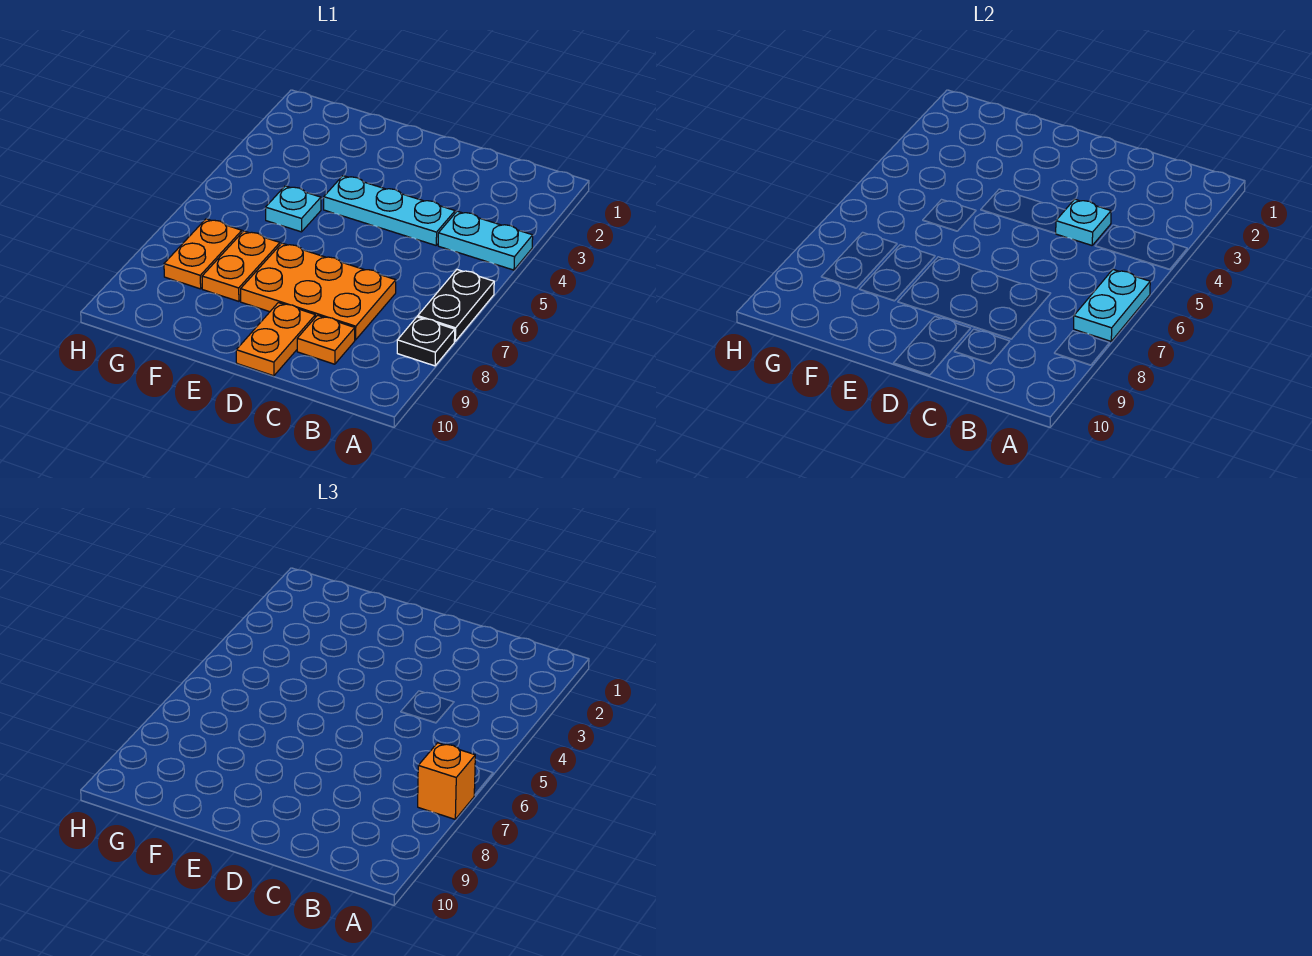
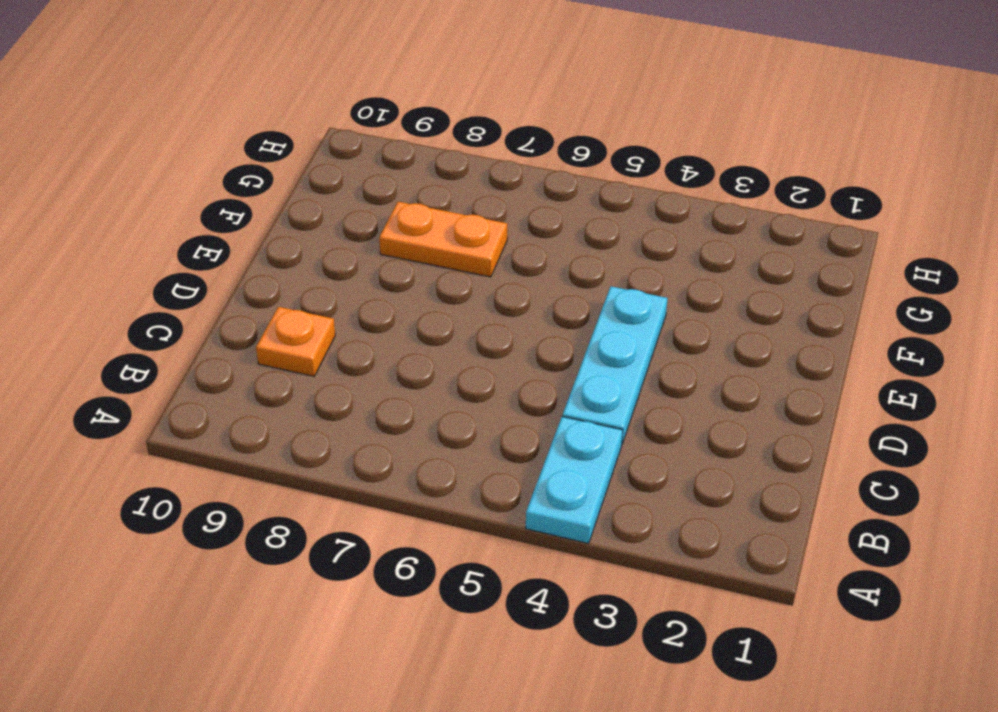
none -> black plate A6:A7 level 1
none -> black plate A8 level 1
none -> orange plate C7:E8 level 1

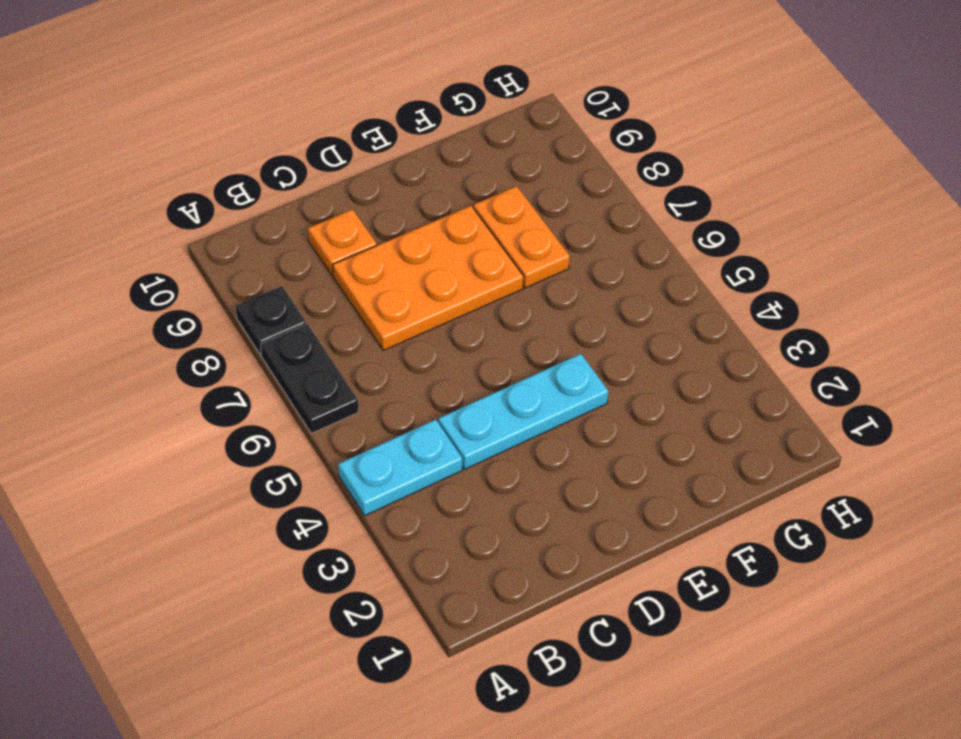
none -> orange plate D9:D10 level 1
none -> cyan plate F5 level 1
none -> orange plate G7:G8 level 1

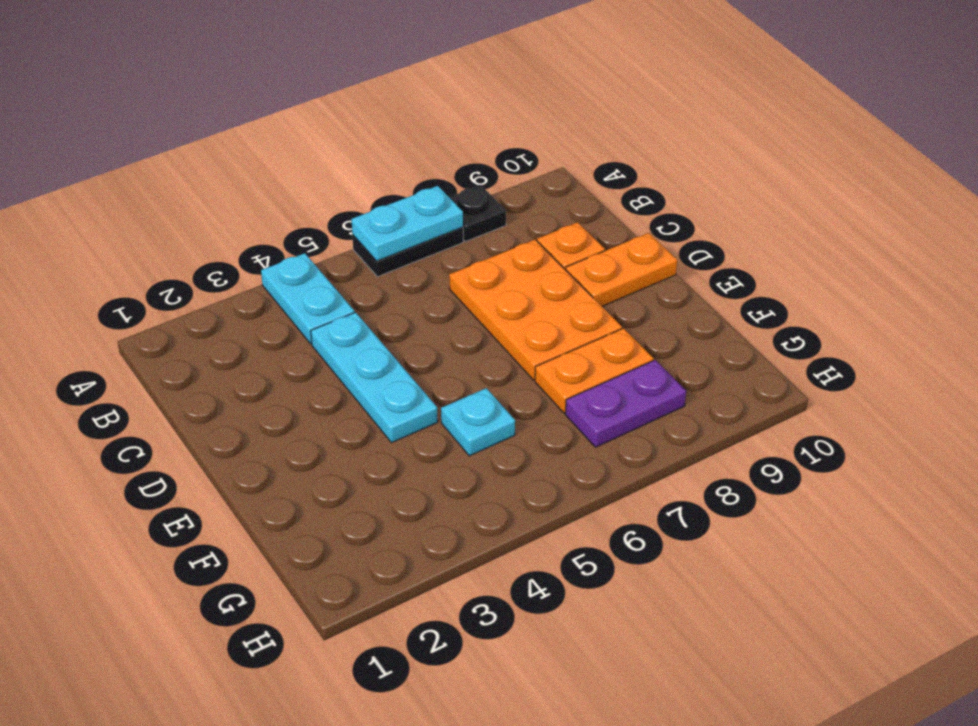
purple plate G7:G8 level 1 -> orange plate G7:G8 level 1
none -> cyan plate C4 level 2
none -> orange brick A7 level 3

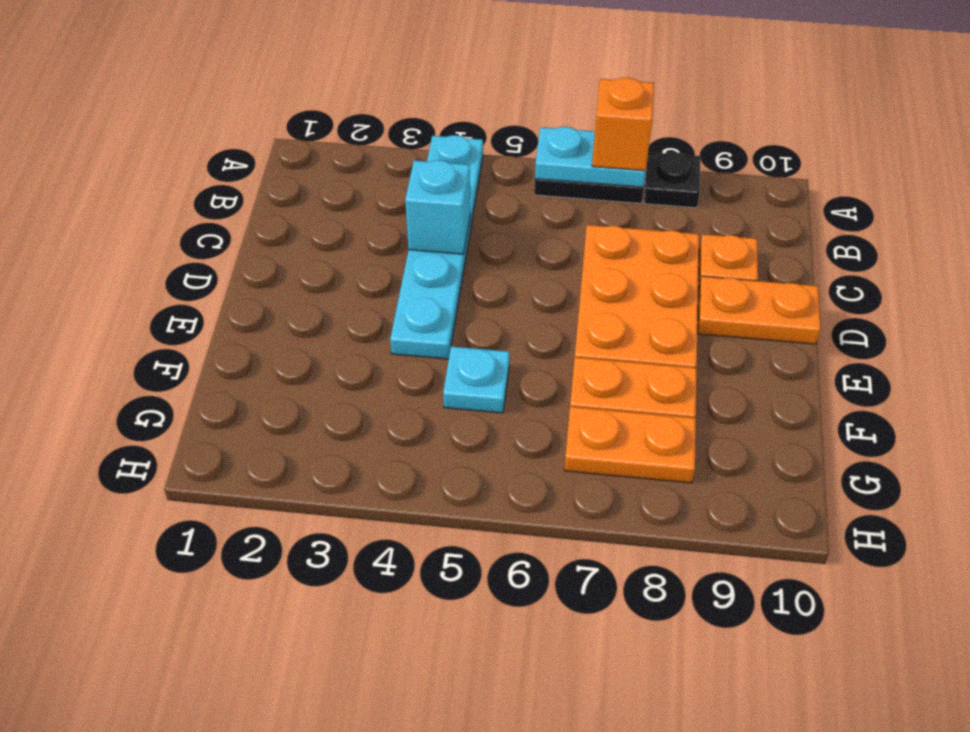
cyan brick C4 level 2 -> cyan plate C4 level 2

